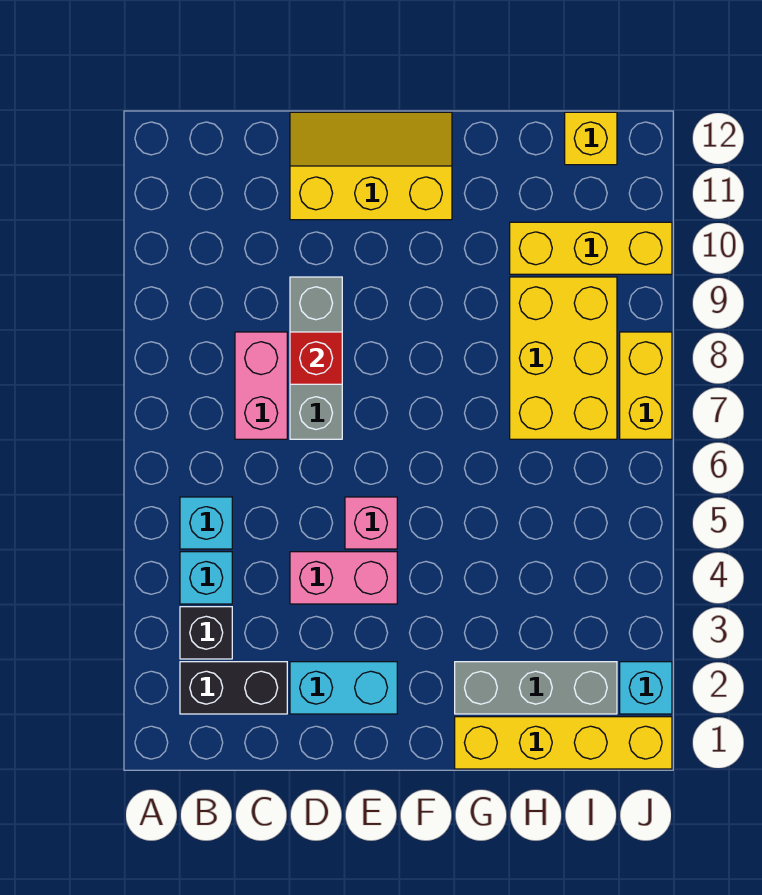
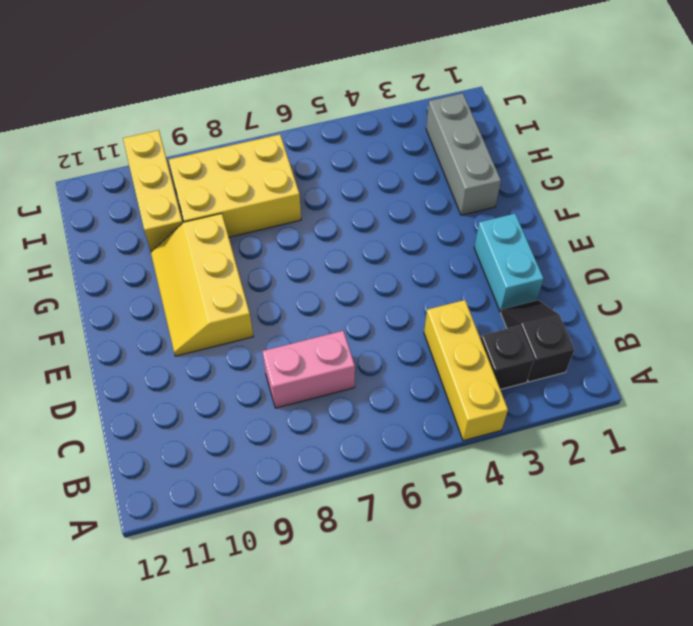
yellow brick A4:C4 level 1 -> cyan brick B4 level 1
black slope B2:C2 level 1 top B -> black brick B2:C2 level 1
yellow slope E9:G10 level 1 top 9 -> yellow slope D11:F12 level 1 top 11
none -> cyan brick B5 level 1
none -> pink brick D4:E4 level 1
none -> grey brick D7:D9 level 1

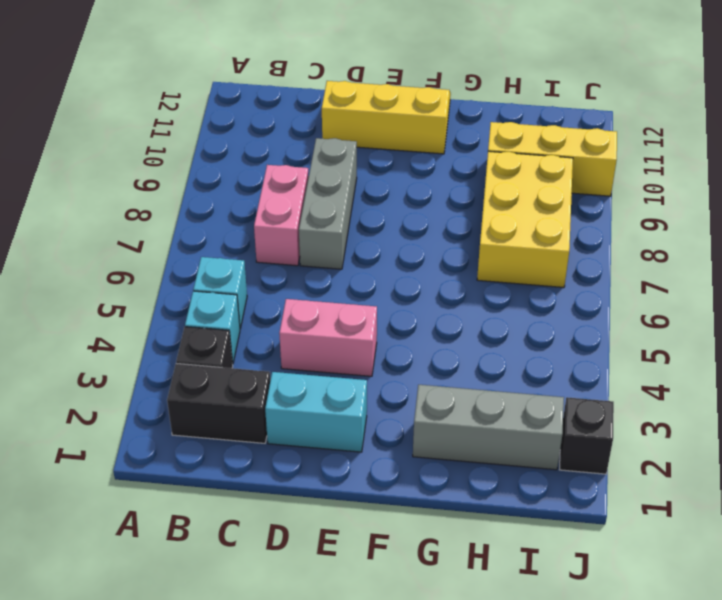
black brick J2 level 1 -> cyan brick J2 level 1
none -> pink brick E5 level 1
none -> yellow brick G1:J1 level 1
none -> yellow brick I12 level 1

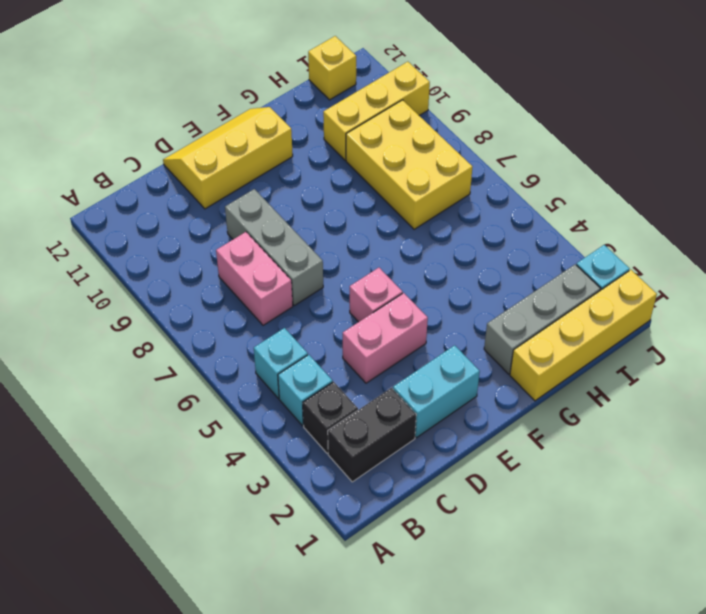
none -> yellow brick J7:J8 level 1
none -> red brick D8 level 2

